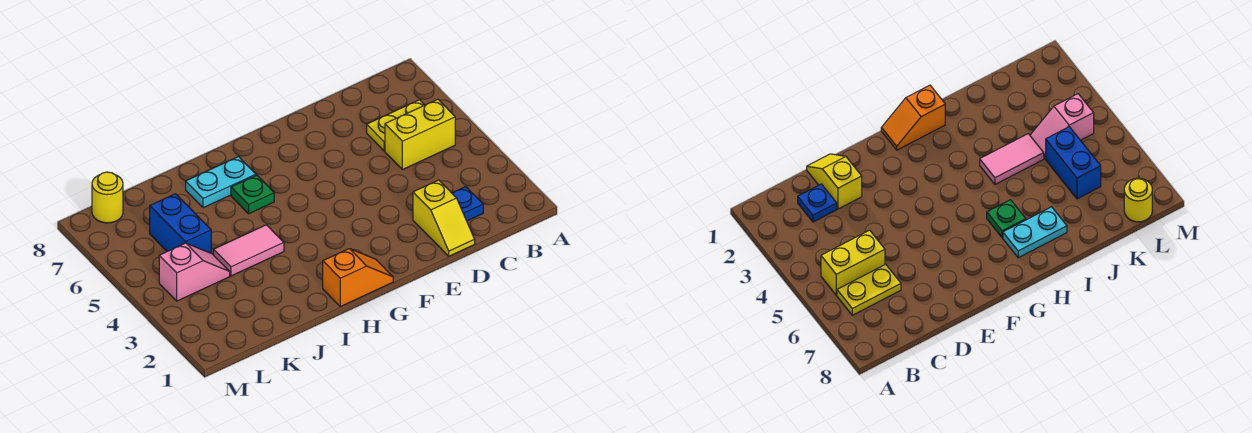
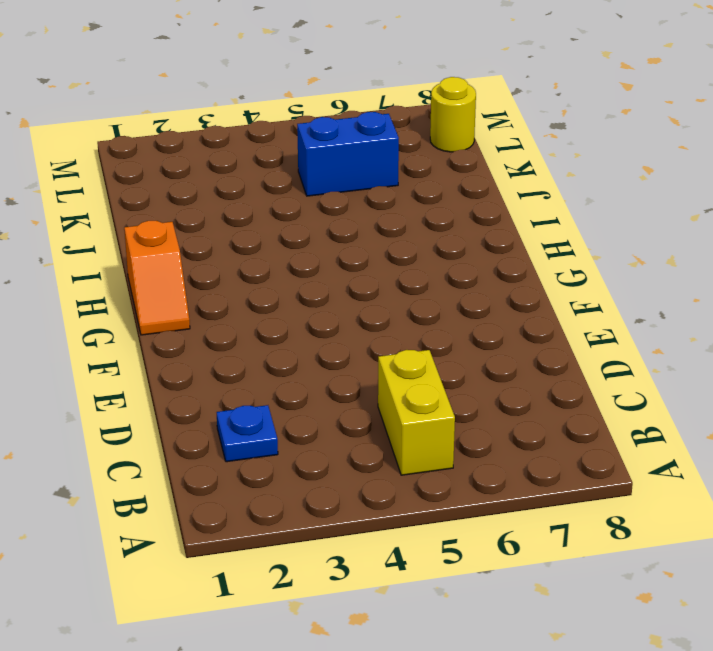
none -> yellow plate B6:C6 level 1
none -> yellow slope D1:D2 level 1 top 2

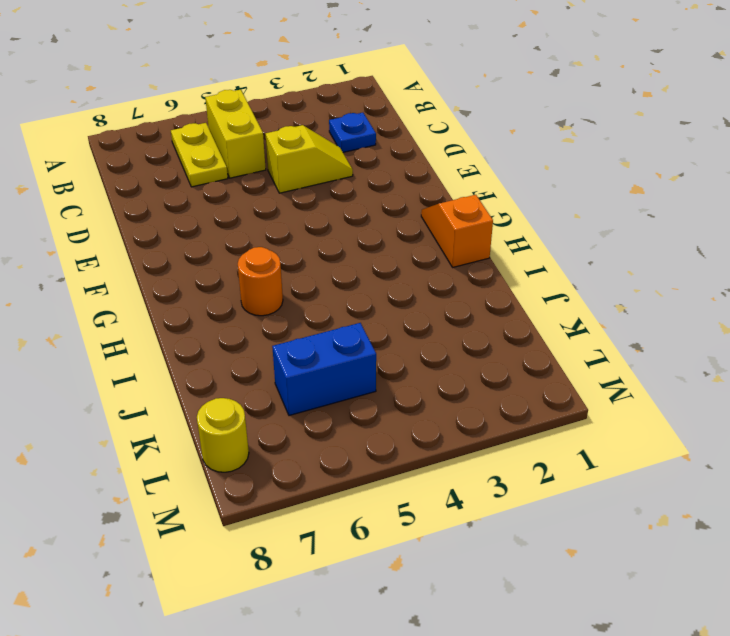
yellow slope D3:D4 level 1 top 4 -> yellow slope D1:D2 level 1 top 2
orange round brick H6 level 1 -> green plate H6 level 1
none -> cyan plate H7:I7 level 1
none -> pink tile I4:J4 level 1

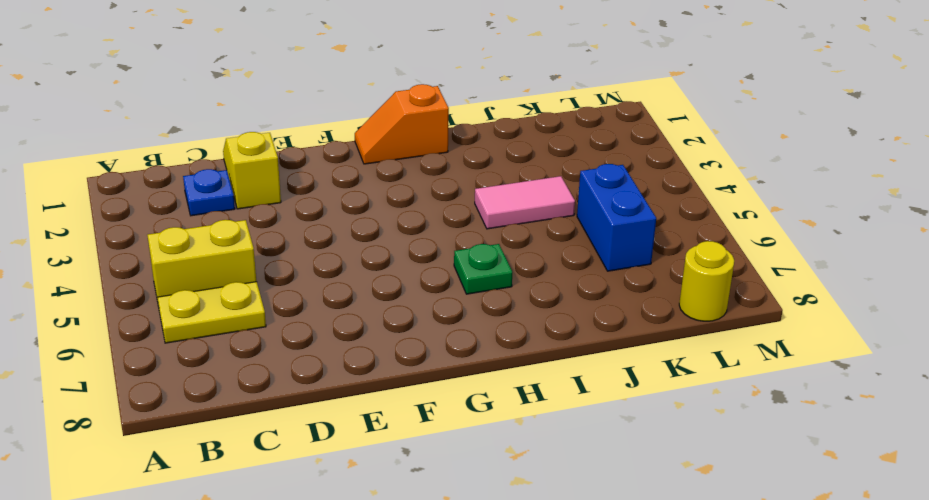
none -> cyan plate H7:I7 level 1
none -> pink slope K4:L4 level 1 top L

